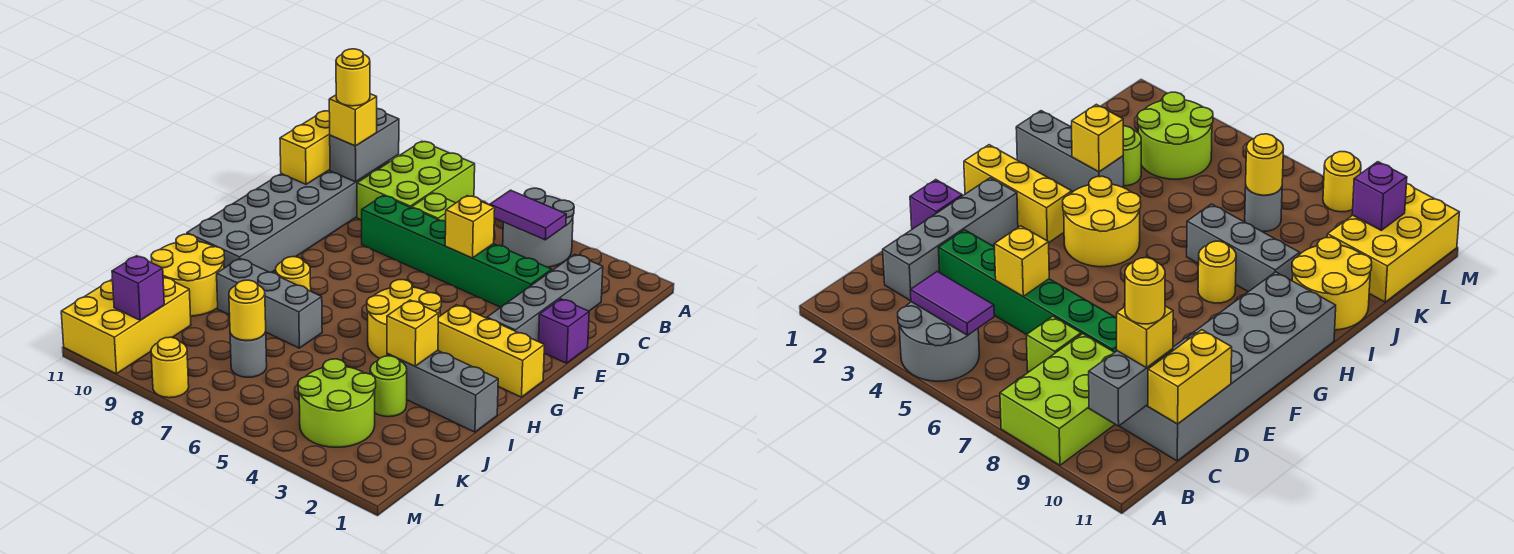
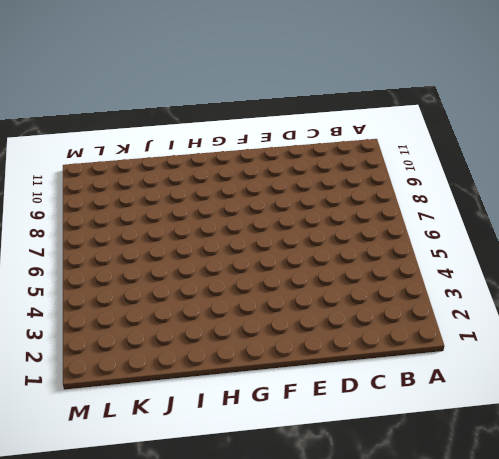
none -> grey round brick A4:B5 level 1
none -> lime brick A8:C9 level 1
none -> grey brick C2:F2 level 1

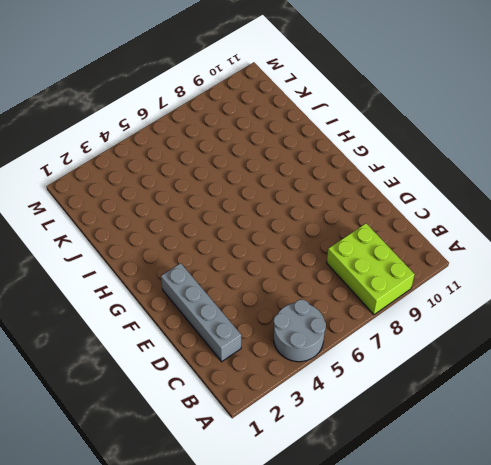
none -> lime brick C7 level 1
none -> grey brick C10:H11 level 1
none -> green brick D3:D8 level 1

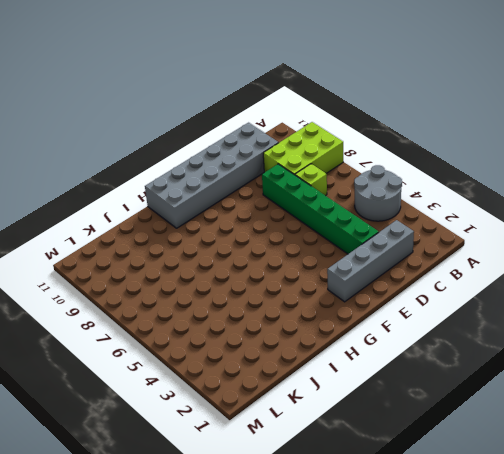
none -> purple brick E1 level 1
none -> yellow brick G1:G3 level 1
none -> yellow round brick G4:H5 level 1

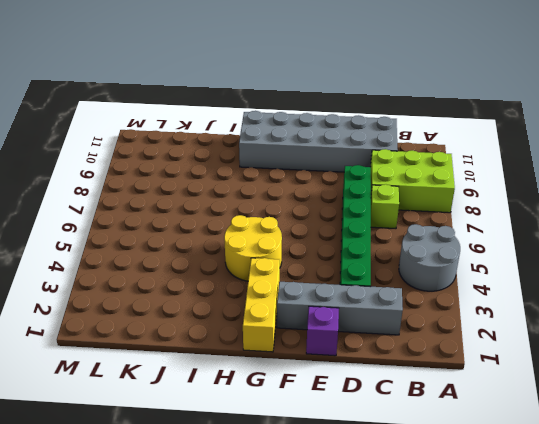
none -> yellow round brick H8 level 1
none -> grey brick I1:I3 level 1
none -> grey brick I7:I9 level 1

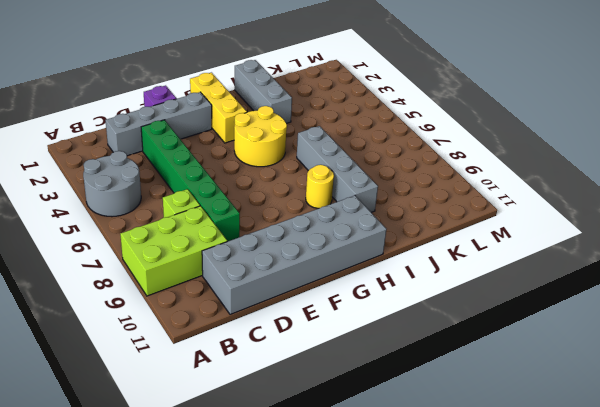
grey brick I6:I9 level 1 -> grey brick I7:I9 level 1
none -> yellow round brick I10:J11 level 1
none -> lime round brick J3 level 1
none -> lime round brick K3:L4 level 1

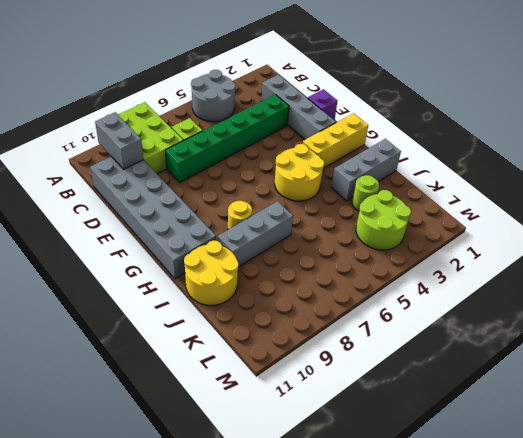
none -> grey round brick K7 level 1
none -> yellow brick K10:M11 level 1
none -> yellow round brick M8 level 1

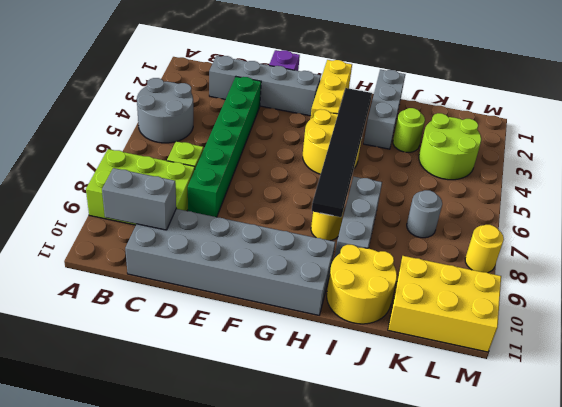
black tile H3:H8 level 2 -> none
none -> purple tile B4:B5 level 2
none -> yellow brick C11:D11 level 2
none -> yellow brick D5 level 2

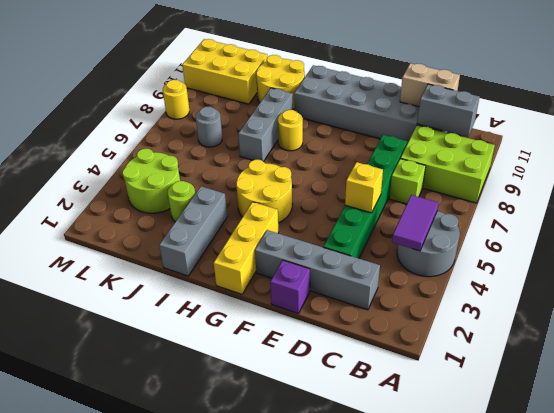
tan brick C11:D11 level 2 -> yellow brick C11:D11 level 2
none -> yellow brick I3 level 2
none -> yellow round brick K7 level 2
none -> purple brick L10 level 2

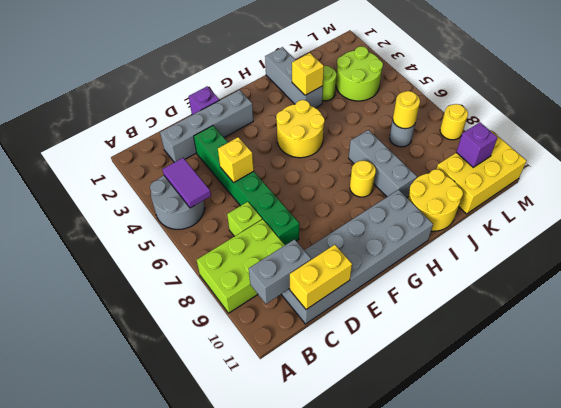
none -> yellow brick G1:G3 level 1
none -> yellow brick C10 level 3
none -> yellow round brick C10 level 4

